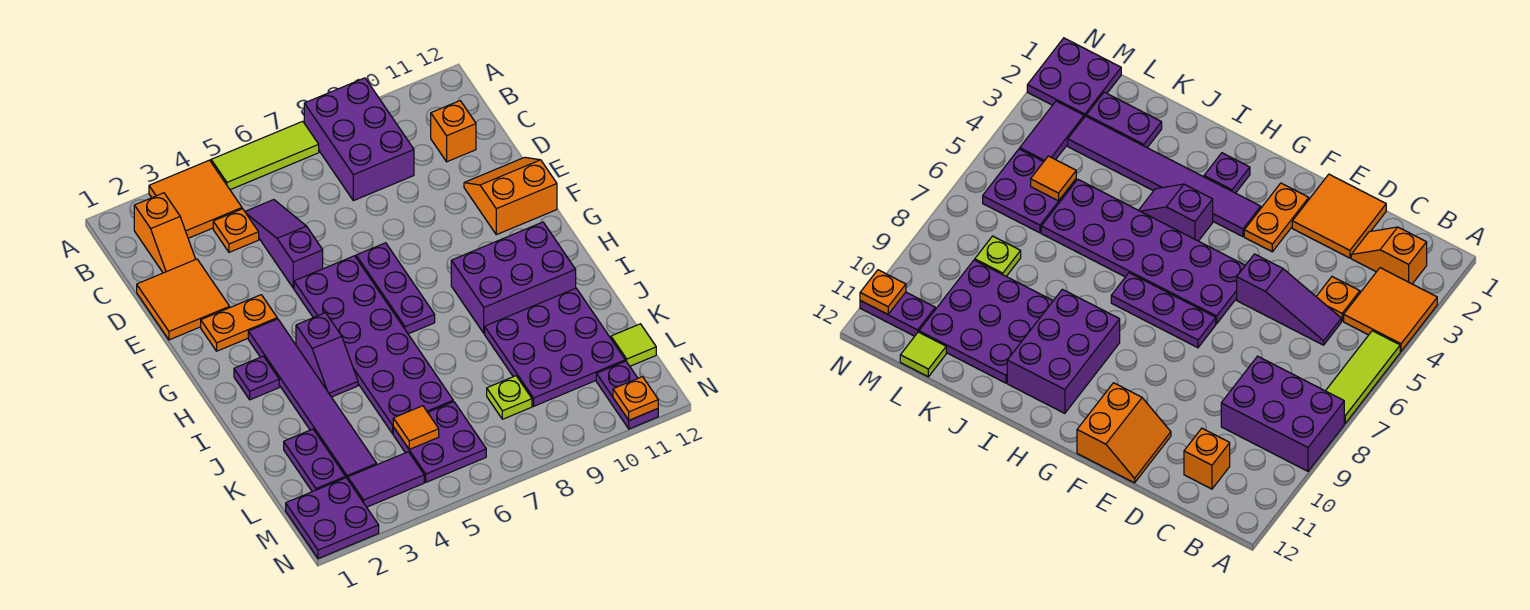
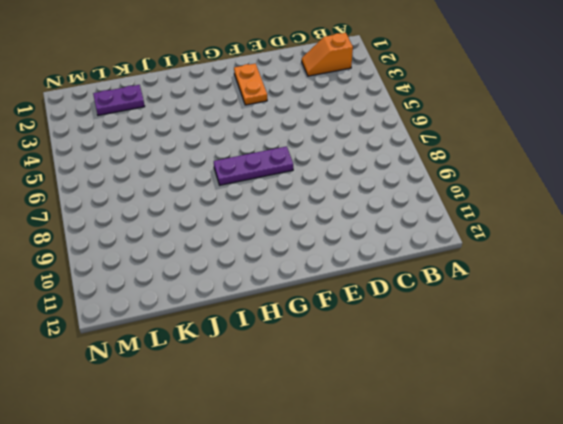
none -> orange tile A3:B4 level 1
none -> lime tile A5:A7 level 1
none -> purple brick A8:C9 level 1

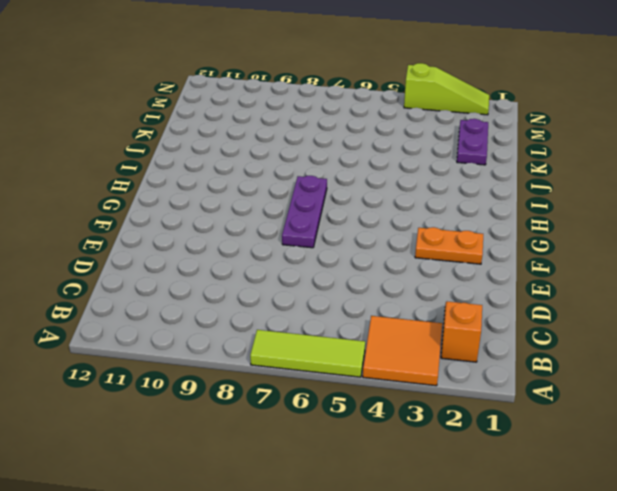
lime slope N2:N4 level 1 top 4 -> purple plate M1:N2 level 1
none -> purple brick A8:C9 level 1
none -> orange plate C4 level 1
none -> purple slope C5:E5 level 1 top E

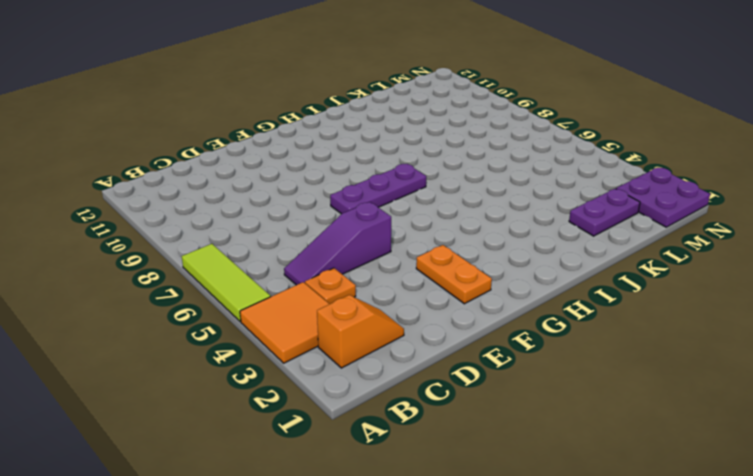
none -> purple brick A8:C9 level 1
none -> orange brick C11 level 1
none -> orange tile D1:E2 level 1

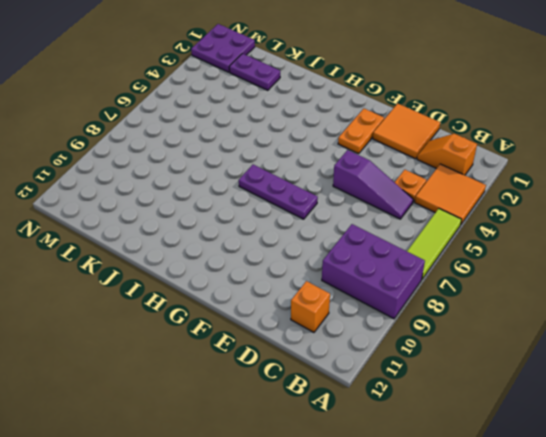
none -> orange slope E11:F12 level 1 top F
none -> purple plate F5:K6 level 1
none -> purple tile G3:L3 level 1

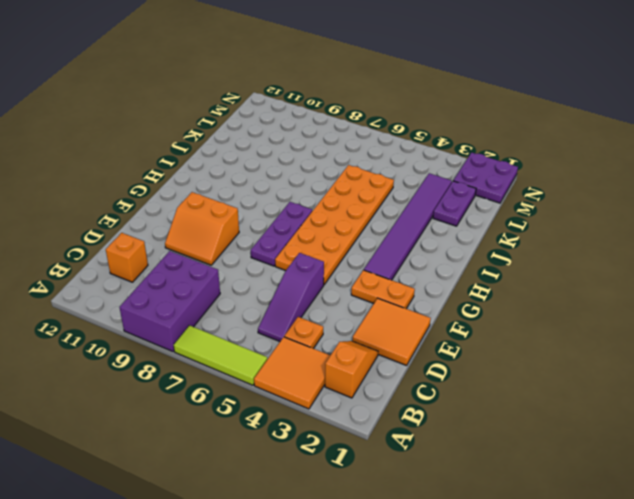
orange slope E9:F10 level 1 top F -> orange slope E11:F12 level 1 top F
orange plate F5:K6 level 1 -> purple plate F5:K6 level 1
none -> purple plate H2 level 1
none -> purple slope H4:I4 level 1 top H
none -> purple brick H9:I11 level 1

